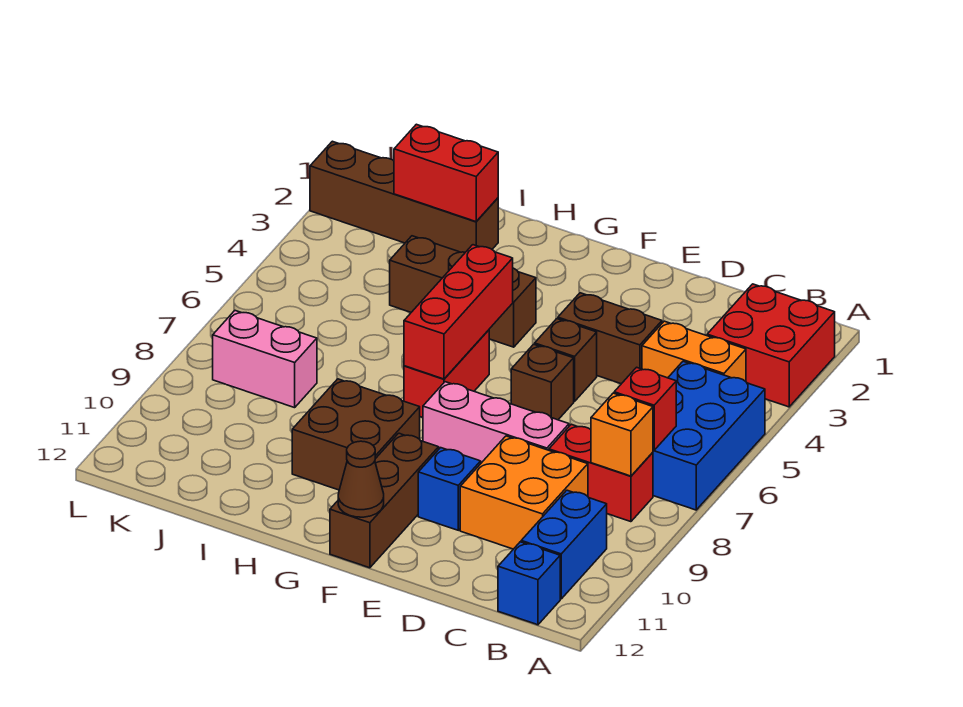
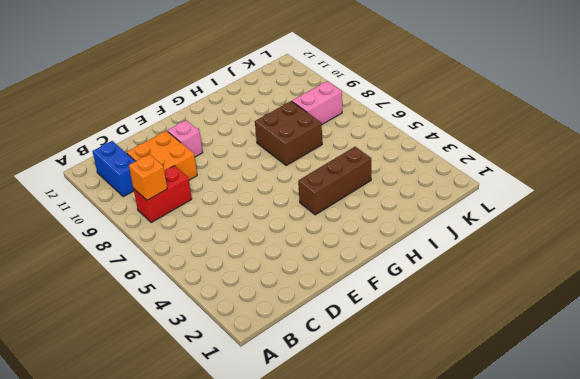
pink brick E10 level 1 -> blue brick E10 level 1
brown brick H7:I8 level 1 -> brown brick G9:H10 level 1
none -> red brick A2:B3 level 1
none -> blue brick A5:B7 level 1
none -> orange brick B4:C4 level 1

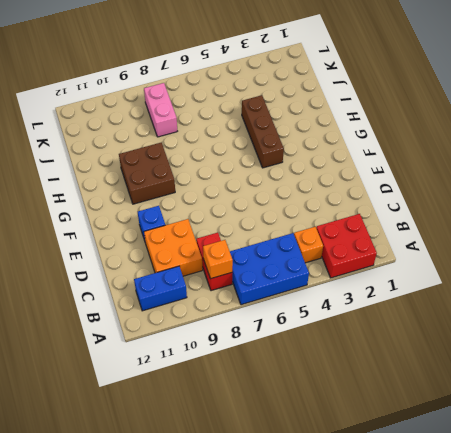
orange brick B4 level 1 -> orange brick B4:C4 level 1
none -> blue brick B12 level 1
none -> brown brick D4:E4 level 1
none -> pink brick D8:F8 level 1

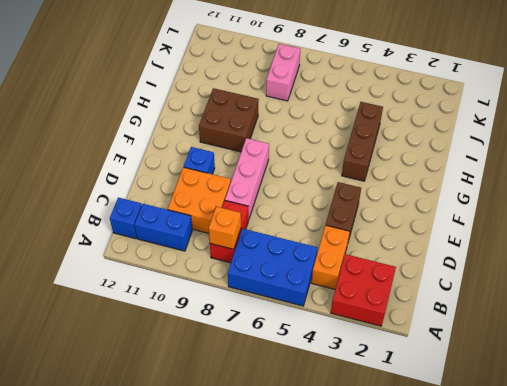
none -> brown brick E5 level 1
none -> brown brick E6 level 1
none -> brown brick F10:F12 level 1

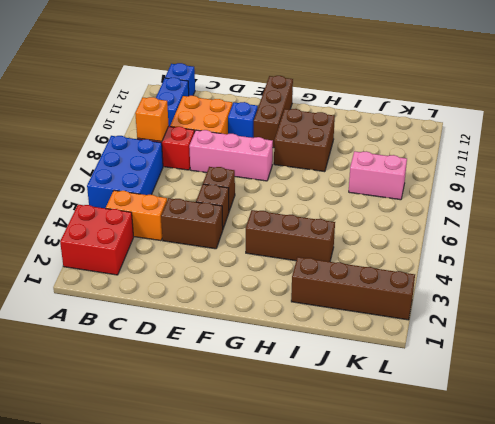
none -> red brick G6:G7 level 1
none -> red brick B7 level 2
none -> brown cone F12 level 2

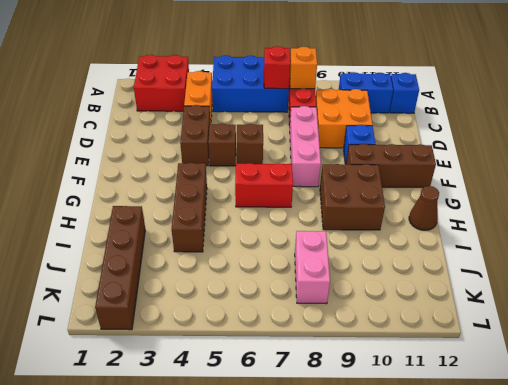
brown cone H12 level 1 -> brown cone F12 level 2
none -> red brick G5:G7 level 2
none -> red brick I2:J2 level 2

